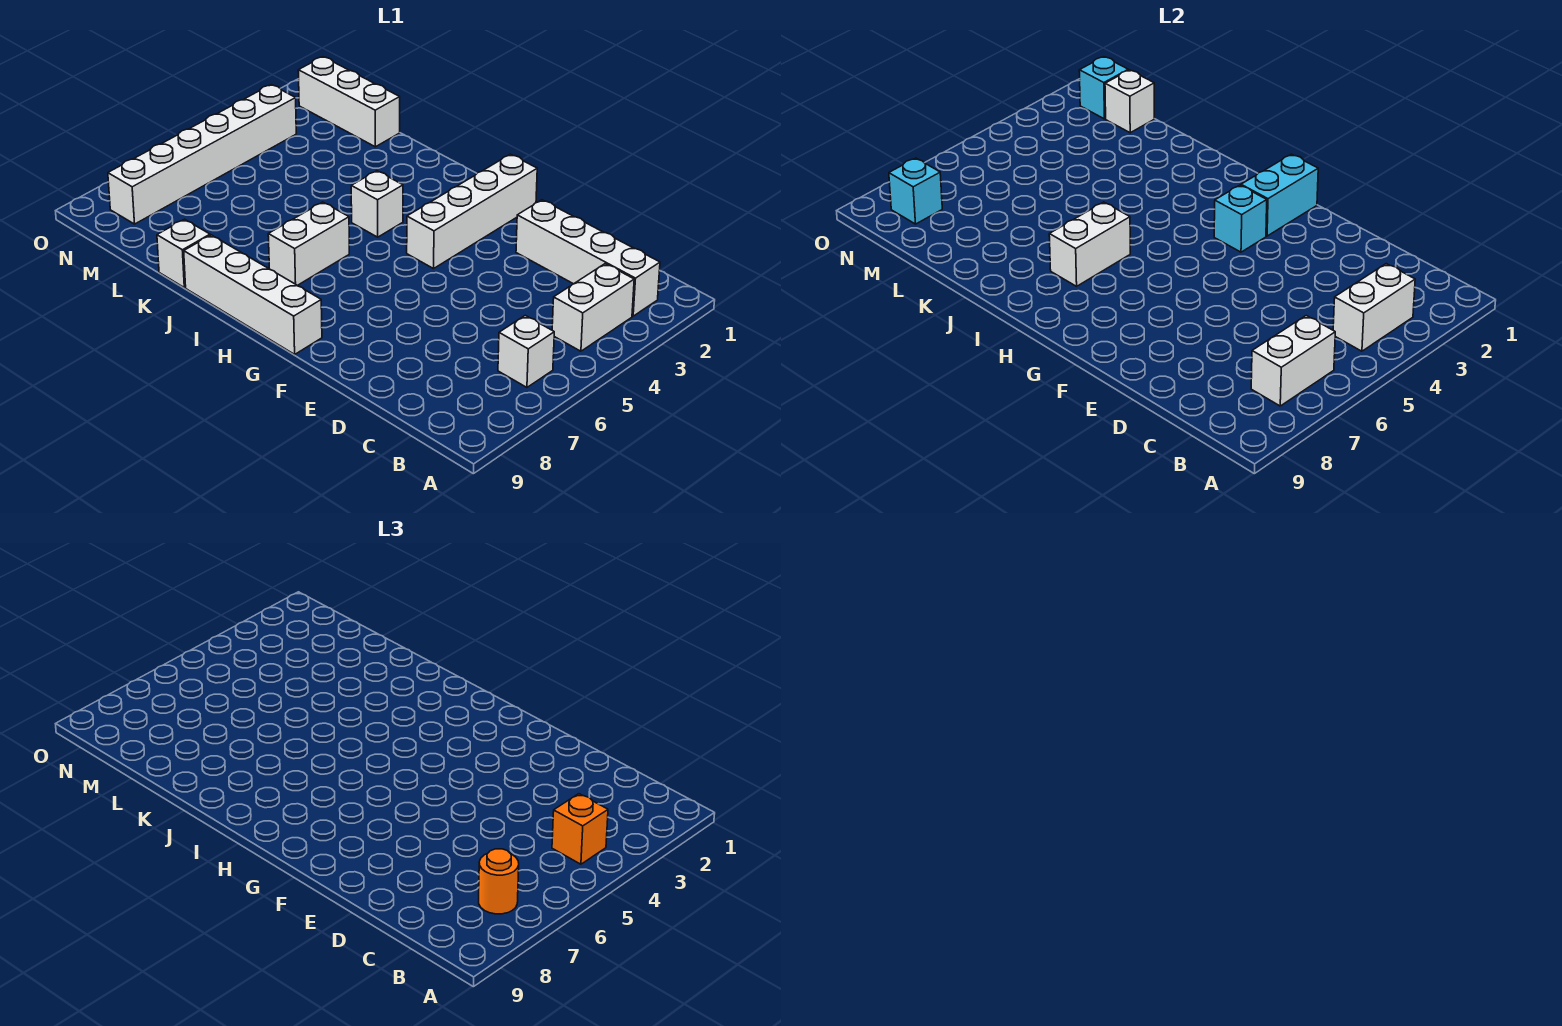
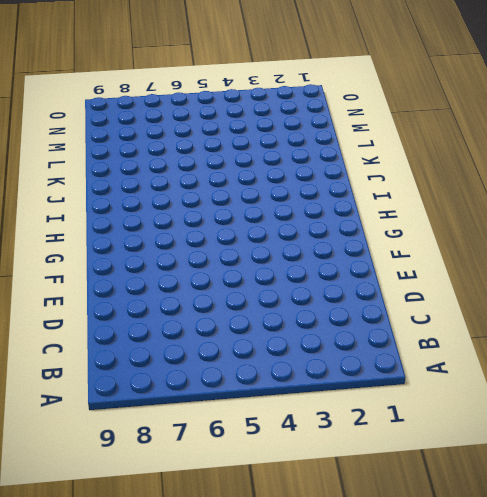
none -> white brick B2:E2 level 1
none -> white brick B3:B4 level 1
none -> white brick B6 level 1

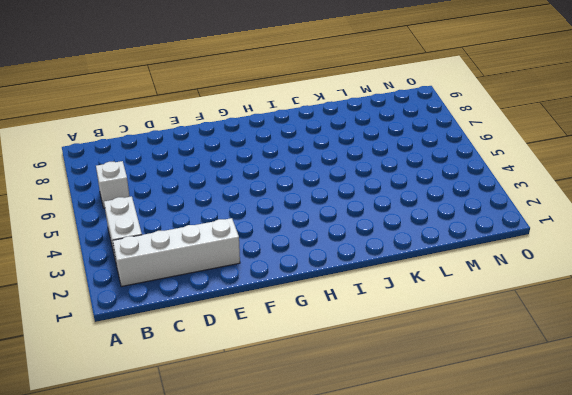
none -> white brick G1:G4 level 1
none -> white brick G9:J9 level 1
none -> white brick I4 level 1

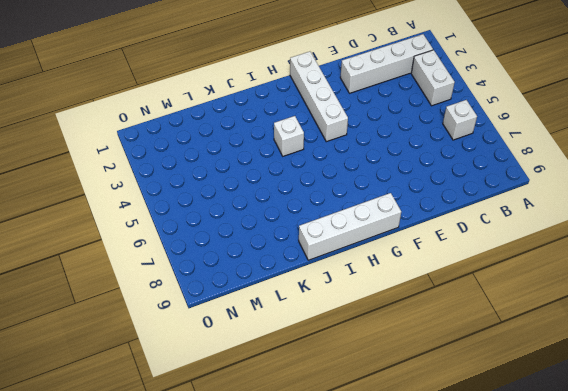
none -> white brick I6:I7 level 1
none -> white brick K9 level 1
none -> white brick L1:N1 level 1

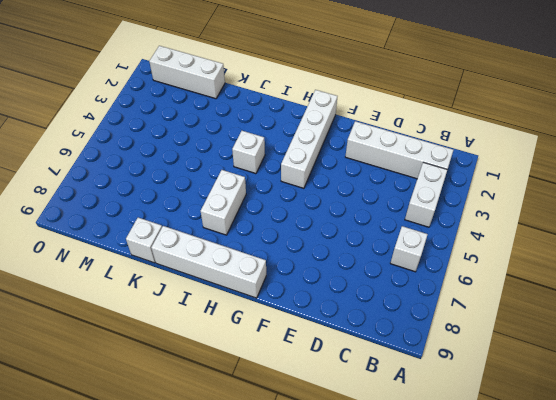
none -> white brick N3:N8 level 1
none -> white brick B3:B4 level 2
none -> white brick B6:B7 level 2

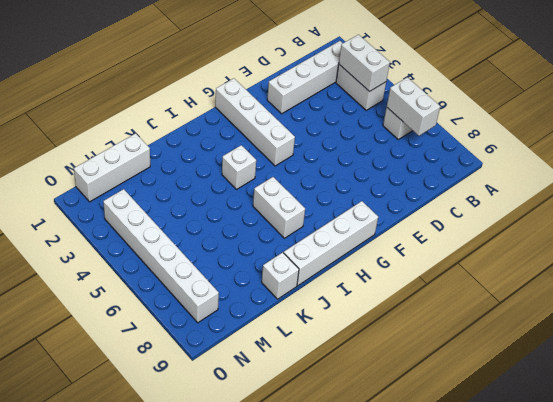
none -> cyan brick G1:G2 level 2
none -> cyan brick G3 level 2
none -> white brick I6:I7 level 2

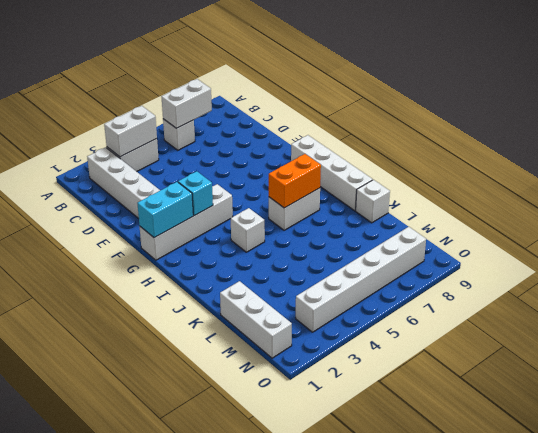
orange brick I6:I7 level 2 -> white brick I6:I7 level 2
none -> white brick M1 level 2
none -> cyan brick N1 level 2
none -> cyan brick N8 level 2

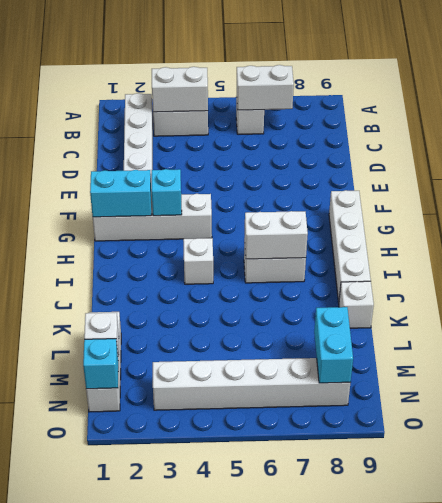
cyan brick M8:N8 level 2 -> cyan brick N8 level 2
none -> orange brick B4 level 3
none -> orange round brick B7 level 3

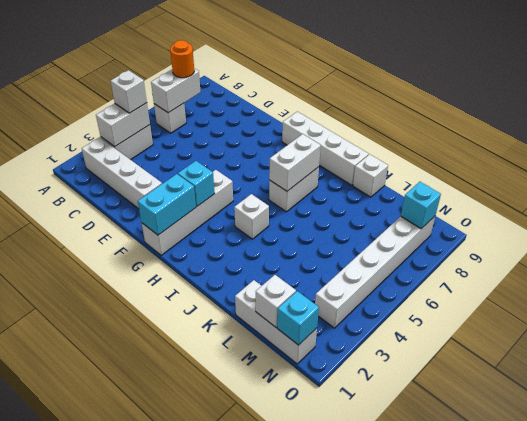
white brick B4 level 3 -> orange brick B4 level 3

